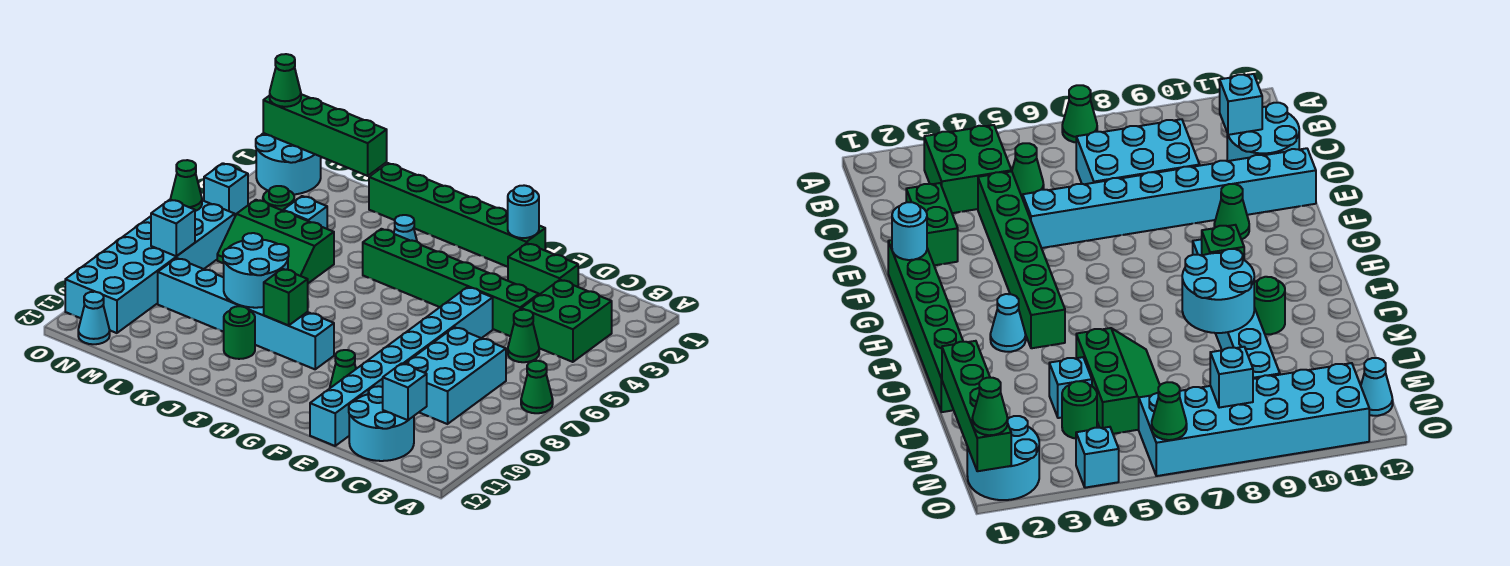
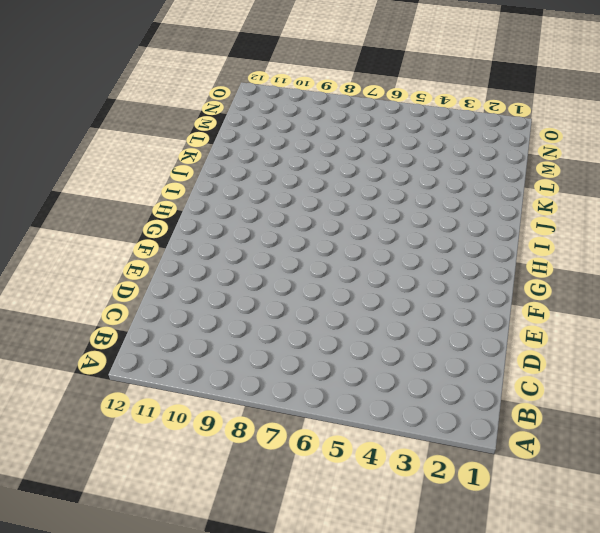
none -> green cone A7 level 1
none -> green brick B3:C4 level 1
none -> green cone C5 level 1

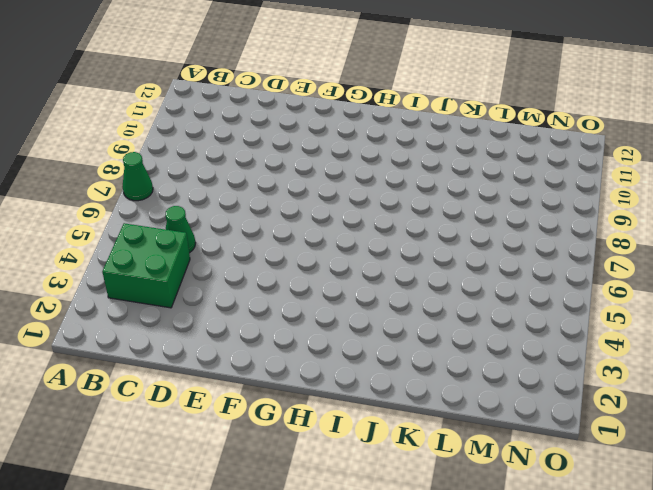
none -> cyan brick C7:D9 level 1
none -> cyan round brick C11:D12 level 1
none -> green brick D2:E2 level 1

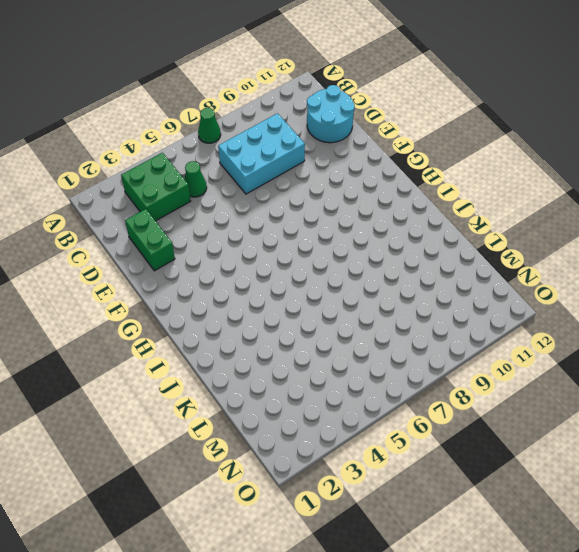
none -> green brick D4:I4 level 1
none -> cyan brick E5:E12 level 1
none -> green brick F1:K1 level 1

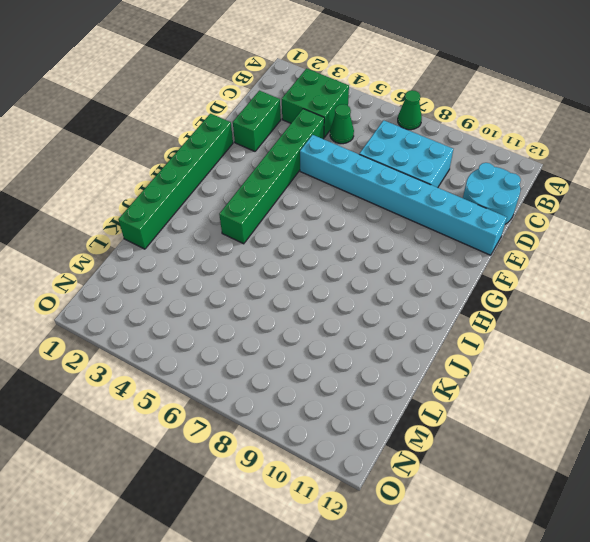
none -> green cone F10 level 1
none -> cyan brick H9:M9 level 1
none -> cyan cone I3 level 1

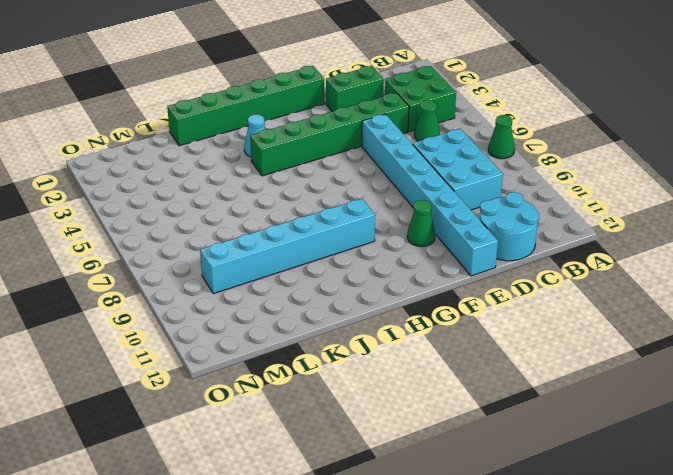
none -> green round brick J10 level 1
none -> green slope K5:M6 level 1 top 5
none -> cyan brick L4 level 1

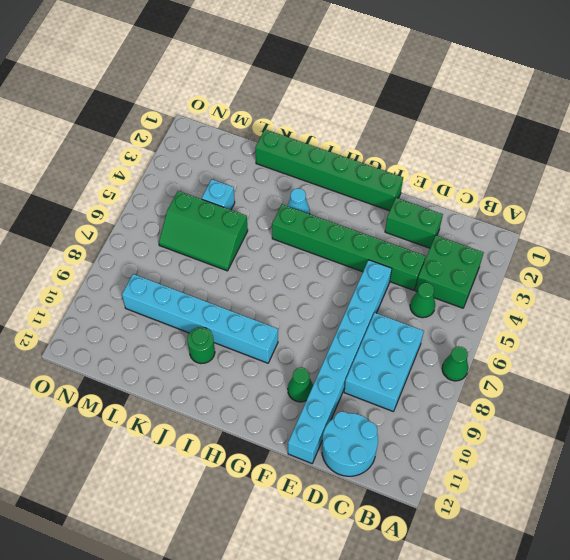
none -> green round brick M4 level 1
none -> cyan round brick N1:O2 level 1
none -> cyan brick N6:O11 level 1

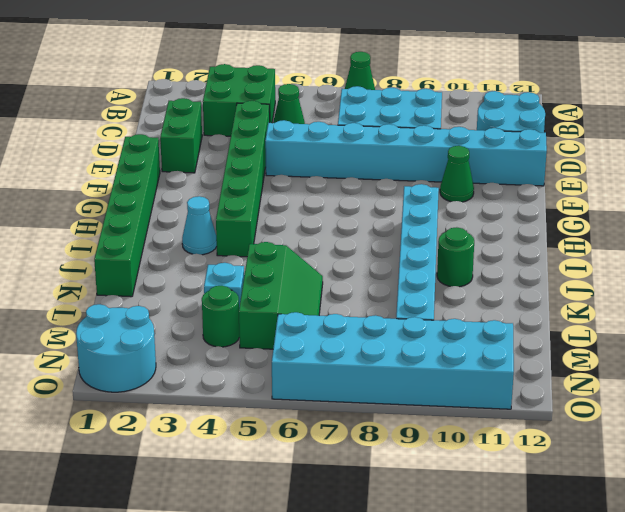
none -> cyan cone N12 level 1
none -> cyan brick O4 level 1
none -> cyan brick C11 level 2

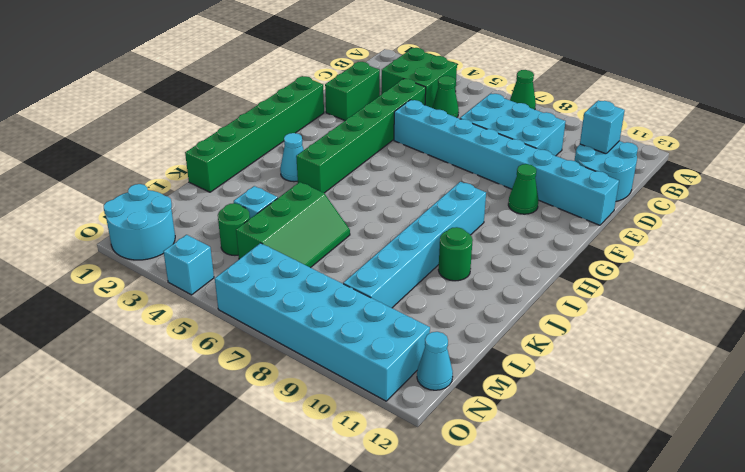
none -> cyan round brick F1 level 2
none -> green brick I9 level 2
none -> cyan round brick J8:K9 level 2

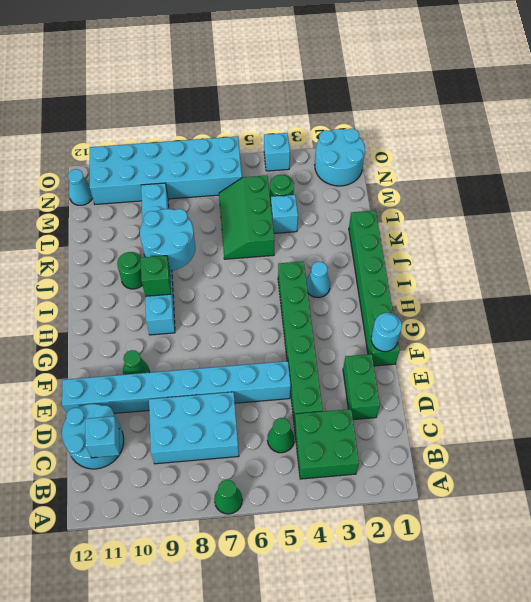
none -> green brick L1:O1 level 2
none -> cyan brick N8 level 2
none -> green cone O6 level 2

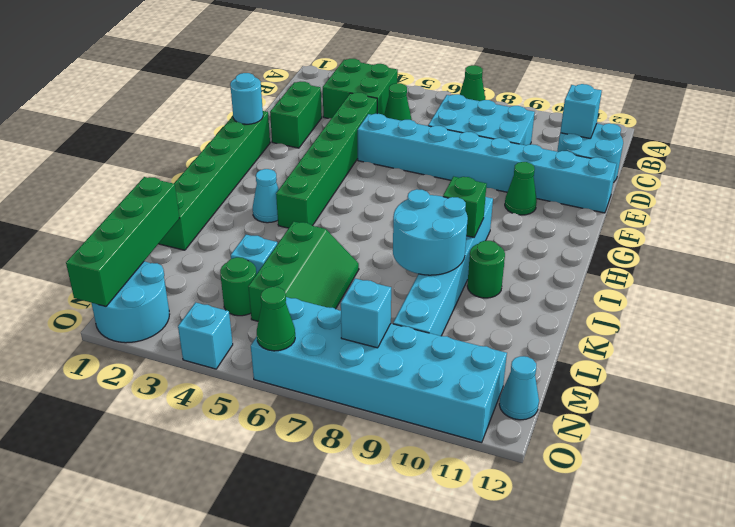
none -> green cone O1 level 3

